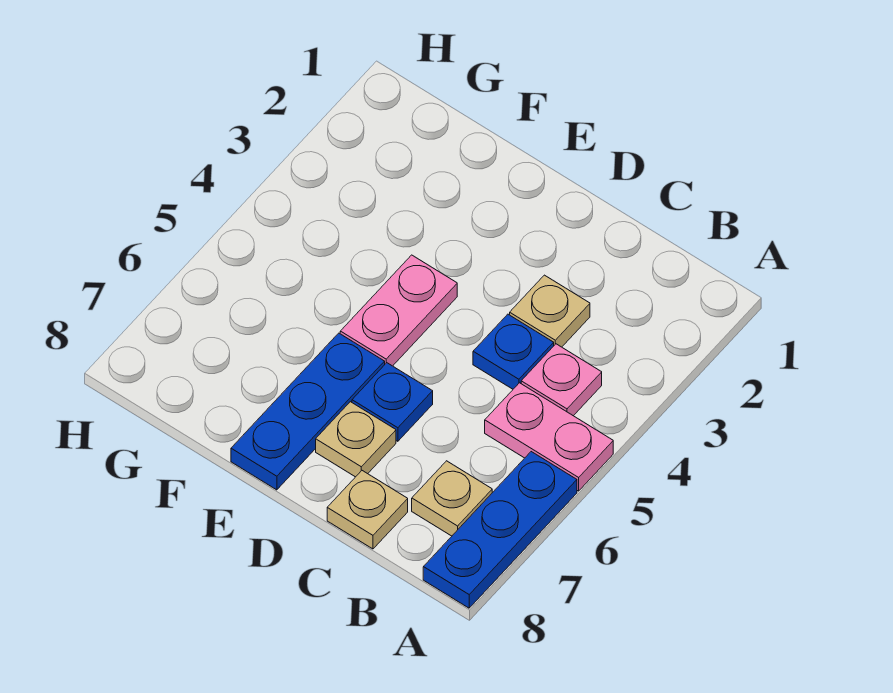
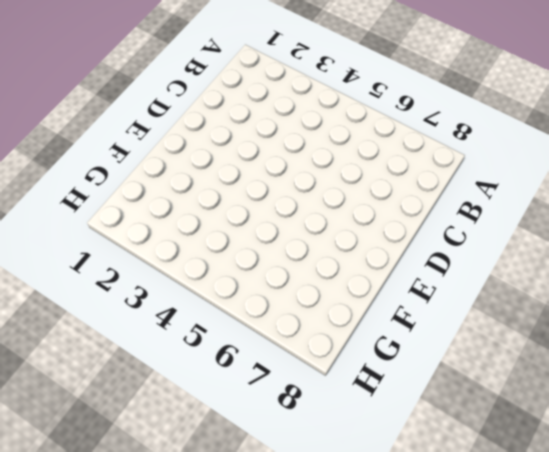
none -> pink plate A5:B5 level 1
none -> blue plate A6:A8 level 1

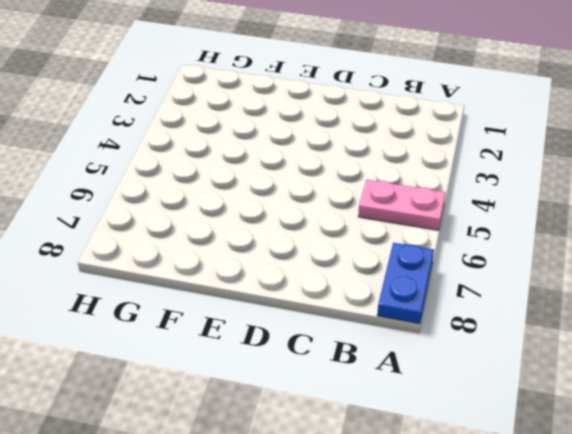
blue plate A7:A8 level 1 -> blue plate A6:A8 level 1
none -> pink plate B4 level 1
none -> tan plate B7 level 1

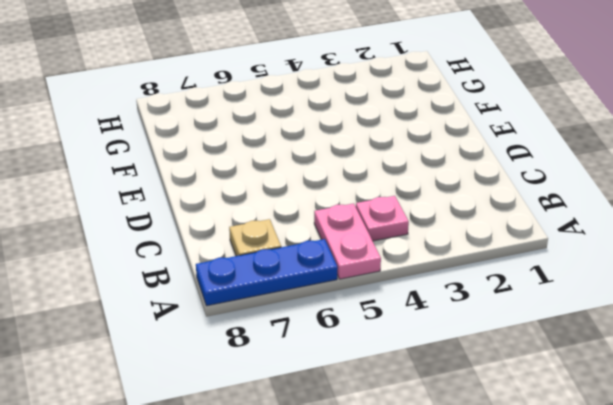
none -> tan plate C3 level 1
none -> blue plate C4 level 1

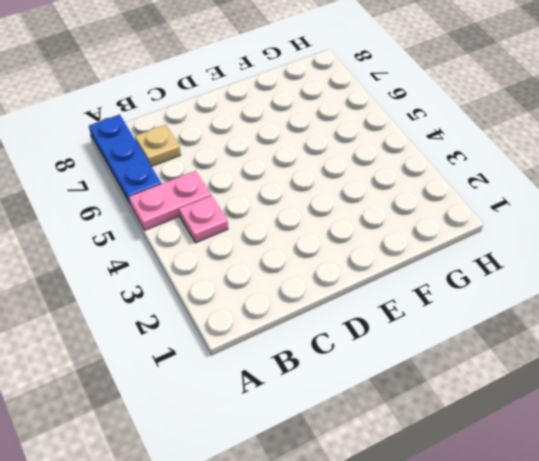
none -> tan plate C3 level 1
none -> blue plate C4 level 1

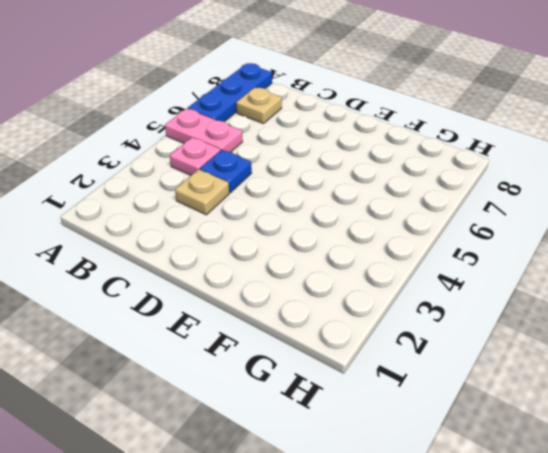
none -> tan plate C8 level 1
none -> blue plate D6 level 1

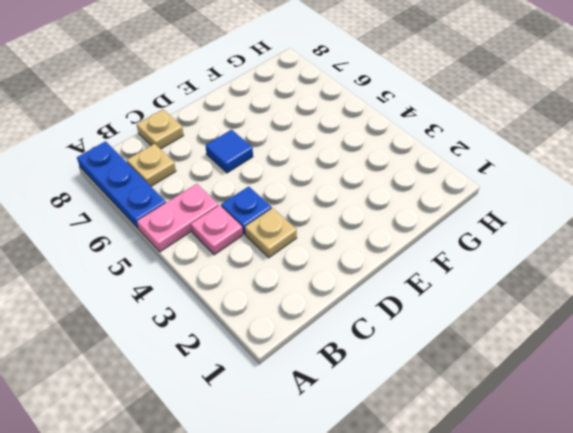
blue tile D6 level 1 -> blue plate D6 level 1
none -> tan plate D7 level 1
none -> pink plate E4:E5 level 1

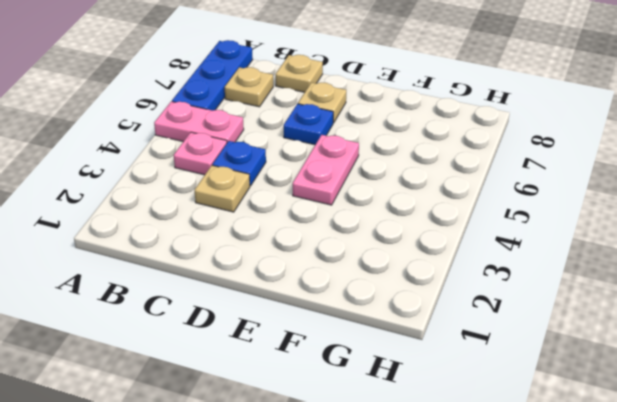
none -> blue plate E6:E8 level 1

